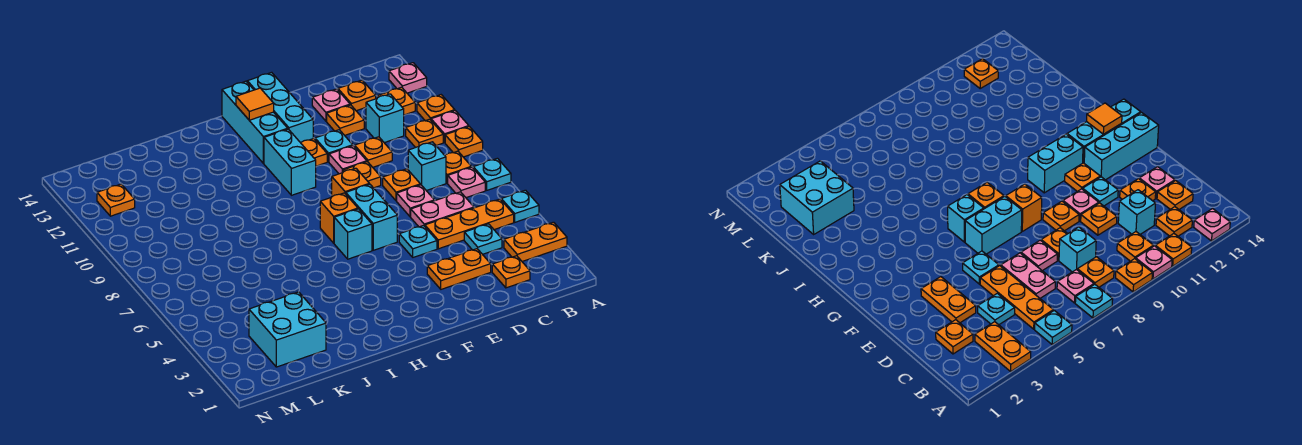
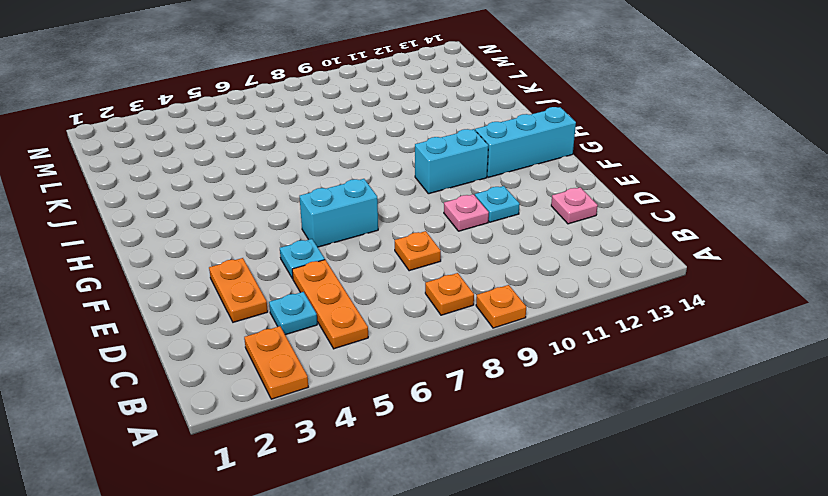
none -> cyan plate A5 level 1
none -> cyan plate A7 level 1
none -> pink plate A10 level 1
none -> orange plate A11 level 1

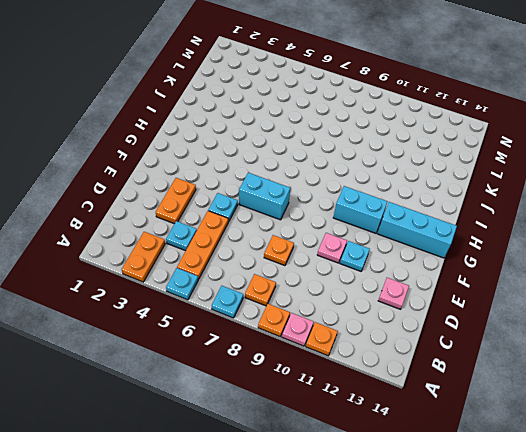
none -> pink plate A13 level 1
none -> pink plate B7 level 1
none -> orange plate B10 level 1
none -> orange plate B12 level 1

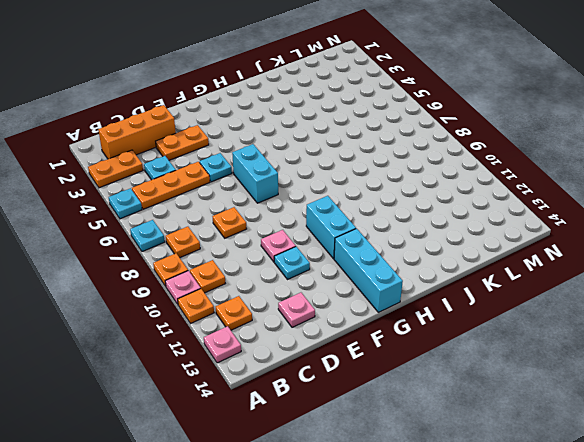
orange brick B2:D2 level 1 -> orange plate C2 level 1
none -> pink plate B7 level 1
none -> pink plate C6:D6 level 1
none -> cyan brick C8 level 1
none -> cyan brick C11 level 1

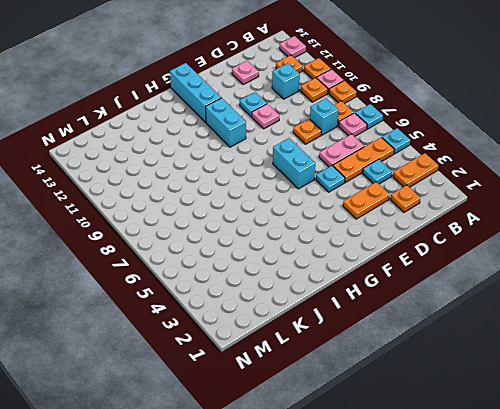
none -> orange plate C13 level 1
none -> pink plate D7 level 1
none -> orange plate D10 level 1
none -> orange plate D12 level 1

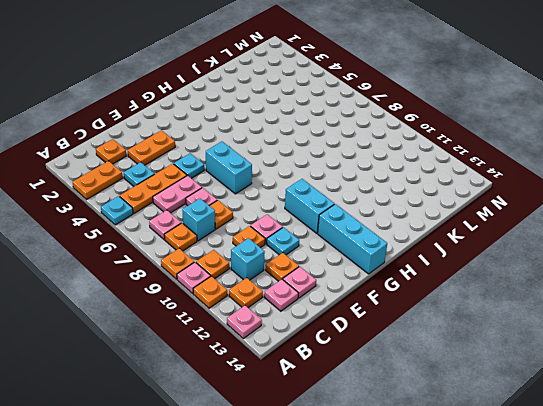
pink plate C13 level 1 -> orange plate C13 level 1
none -> cyan plate A7 level 1
none -> orange plate E9 level 1
none -> orange brick F8 level 1
none -> orange plate F11 level 1

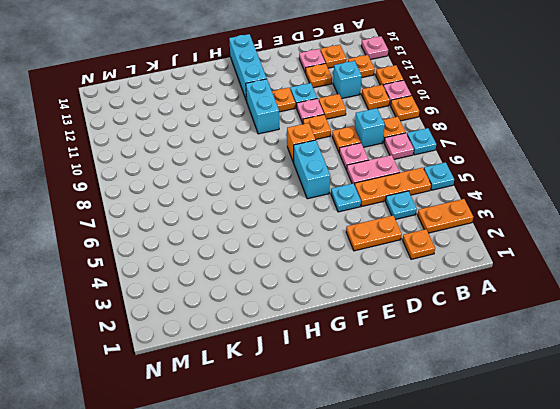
none -> cyan brick F12:F14 level 1
none -> cyan brick G6 level 1
none -> orange brick G7 level 1
none -> cyan brick K2:L3 level 1

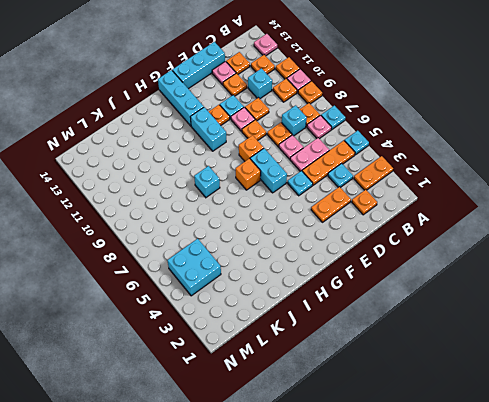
cyan brick D14:F14 level 1 -> cyan brick F12:F14 level 1
cyan brick I8 level 1 -> cyan brick G6 level 1
cyan brick L4:M5 level 1 -> cyan brick K2:L3 level 1
none -> orange plate M12 level 1
none -> orange tile G13 level 2

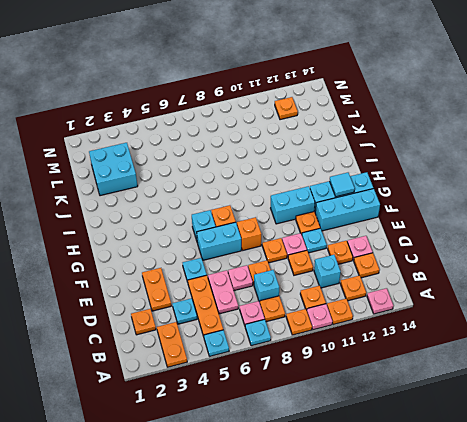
cyan tile G13 level 2 -> orange tile G13 level 2

